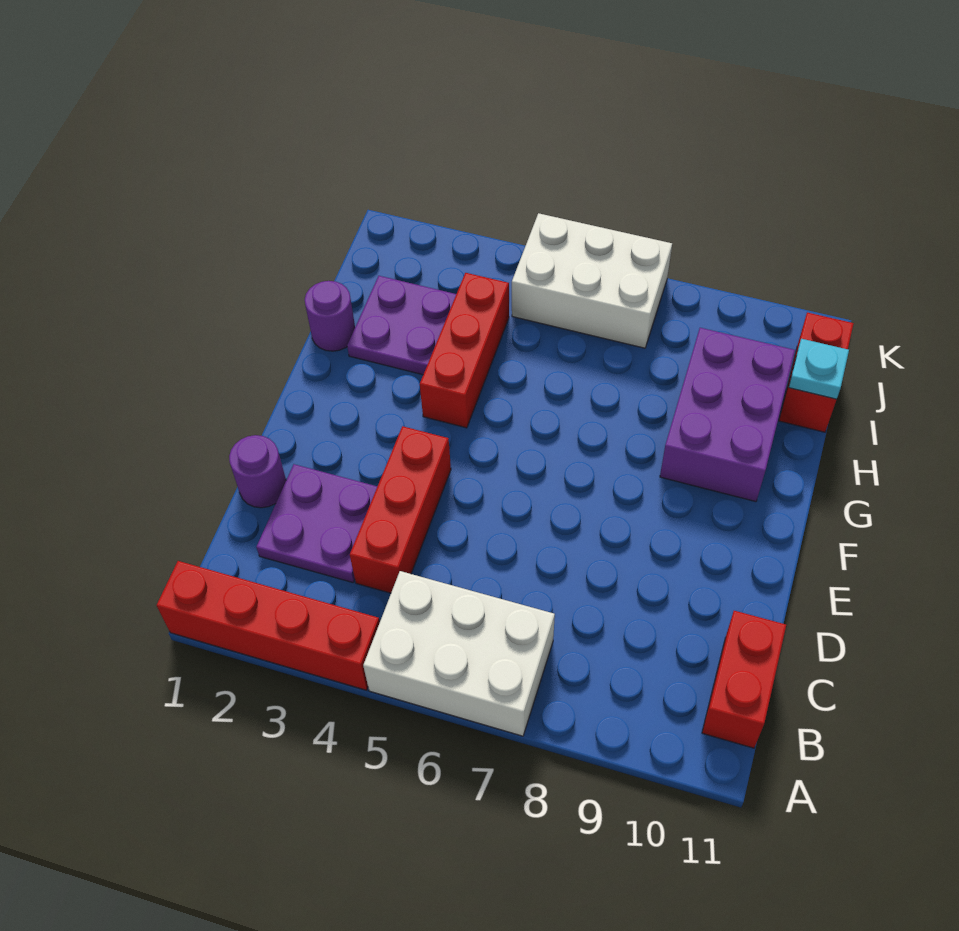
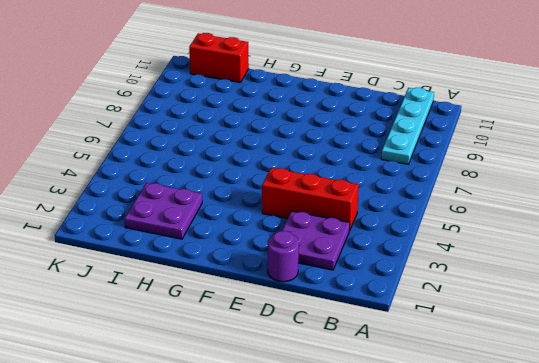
cyan plate B8:B11 level 1 -> red brick B11:C11 level 1
none -> red brick A1:A4 level 1
none -> white brick A5:B7 level 1
none -> red brick G4:I4 level 1

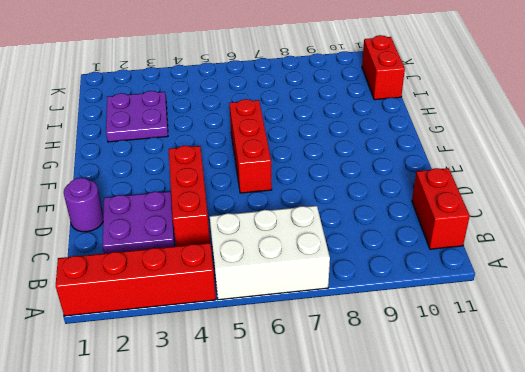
red brick E6:G6 level 1 -> red brick G4:I4 level 1
none -> purple brick G9:I10 level 1
none -> purple round brick H1 level 1
none -> white brick J5:K7 level 1

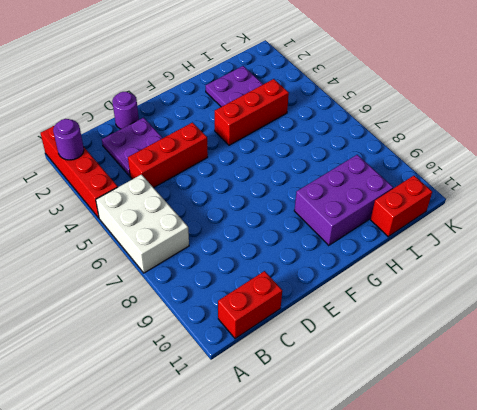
purple round brick A2 level 2 -> purple round brick H1 level 1
none -> white brick J5:K7 level 1
none -> cyan plate I11 level 2

